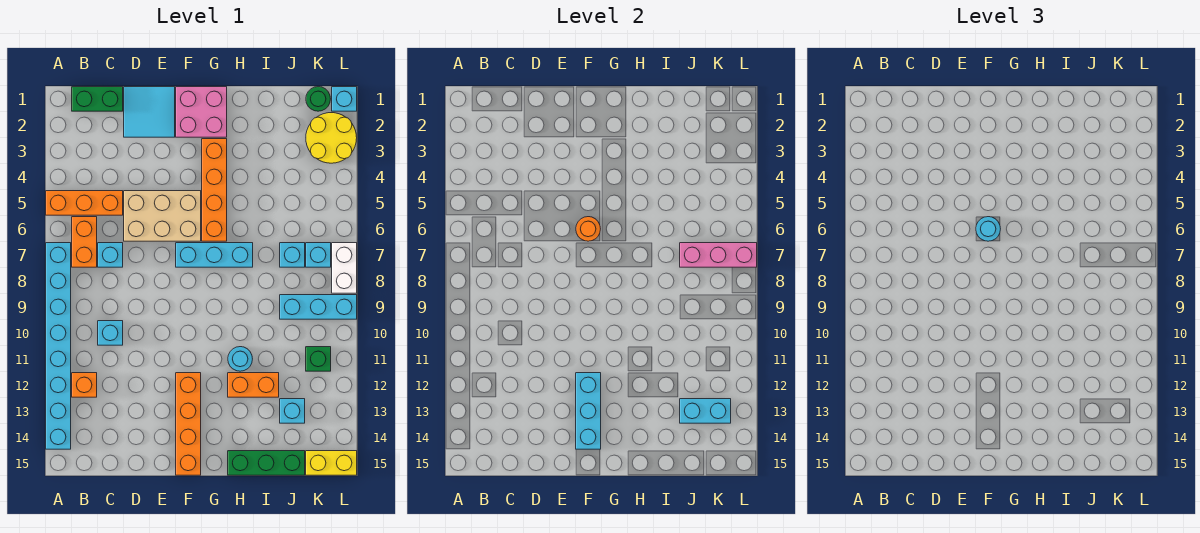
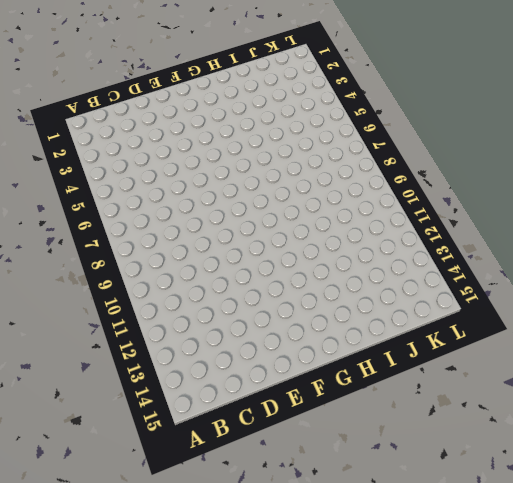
none -> orange brick A5:C5 level 1
none -> cyan brick A7:A14 level 1
none -> green brick B1:C1 level 1
none -> orange brick B6:B7 level 1

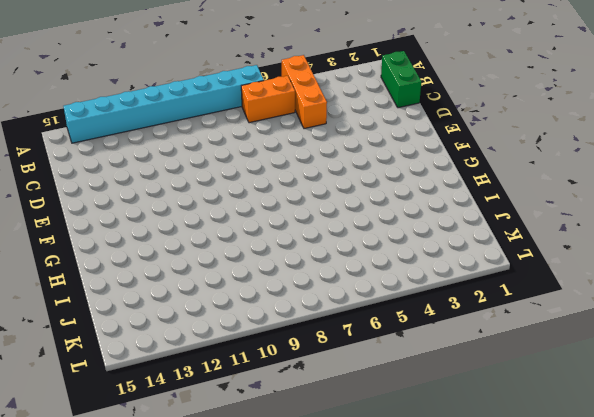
none -> orange brick B12 level 1
none -> cyan brick C7 level 1
none -> cyan brick C10 level 1
none -> cyan tile D1:E2 level 1

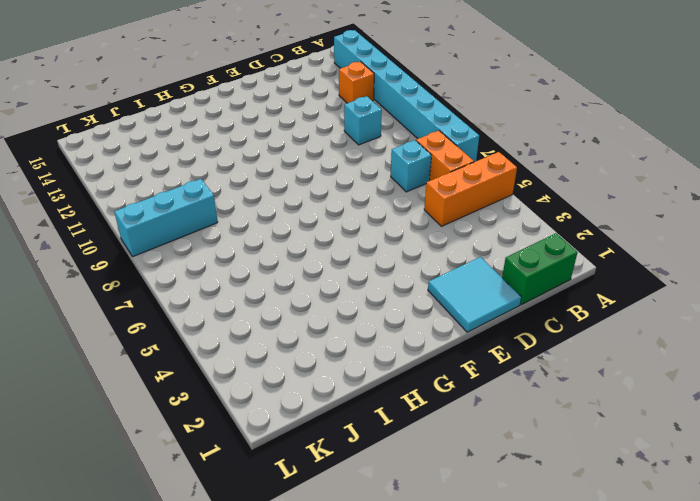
none -> tan brick D5:F6 level 1
none -> pink brick F1:G2 level 1
none -> cyan brick F7:H7 level 1
none -> orange brick F12:F15 level 1

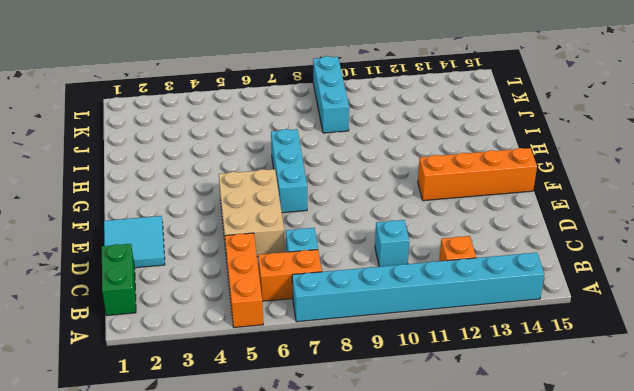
none -> pink brick F1:G2 level 1
none -> orange brick G3:G6 level 1
none -> cyan round brick H11 level 1
none -> orange brick H12:I12 level 1

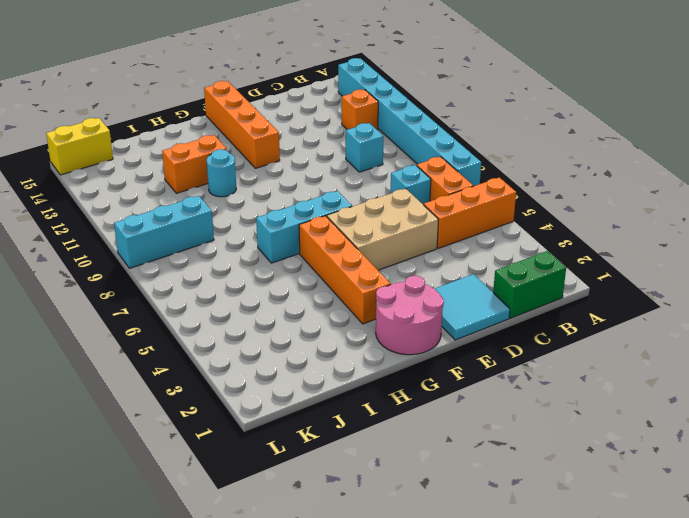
pink round brick F1:G2 level 1 -> pink brick F1:G2 level 1
none -> green brick H15:J15 level 1
none -> cyan brick J7 level 1
none -> cyan brick J13 level 1
none -> green round brick K1 level 1

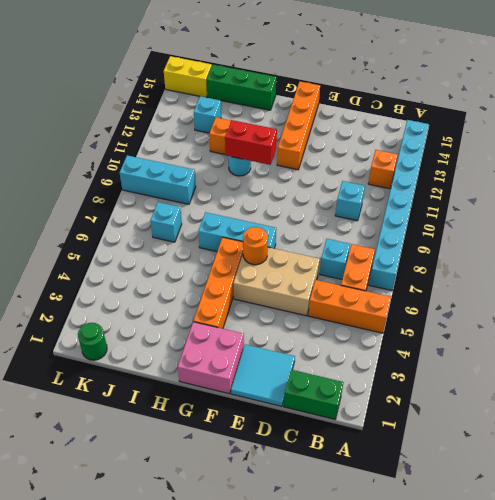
red brick G11:H11 level 2 -> none
none -> yellow round brick K2:L3 level 1
none -> cyan brick K7 level 1
none -> green brick K11 level 1
none -> cyan brick L1 level 1

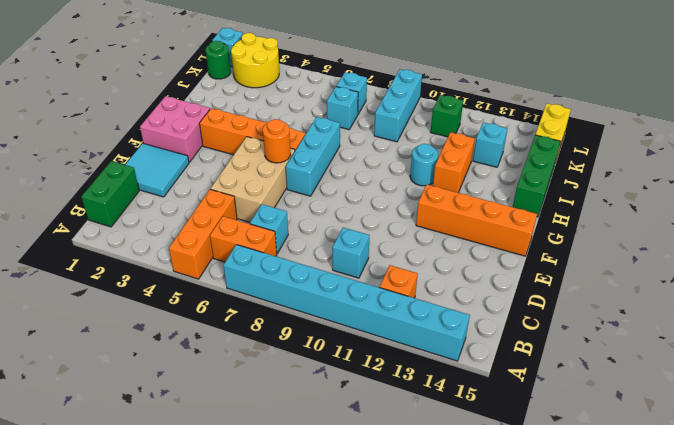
none -> white brick L7:L8 level 1
none -> cyan brick F12:F14 level 2
none -> pink brick J7:L7 level 2
none -> cyan brick J13:K13 level 2

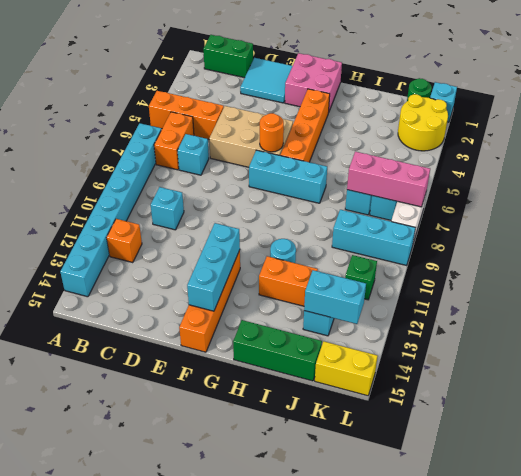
none -> cyan round brick F6 level 3

